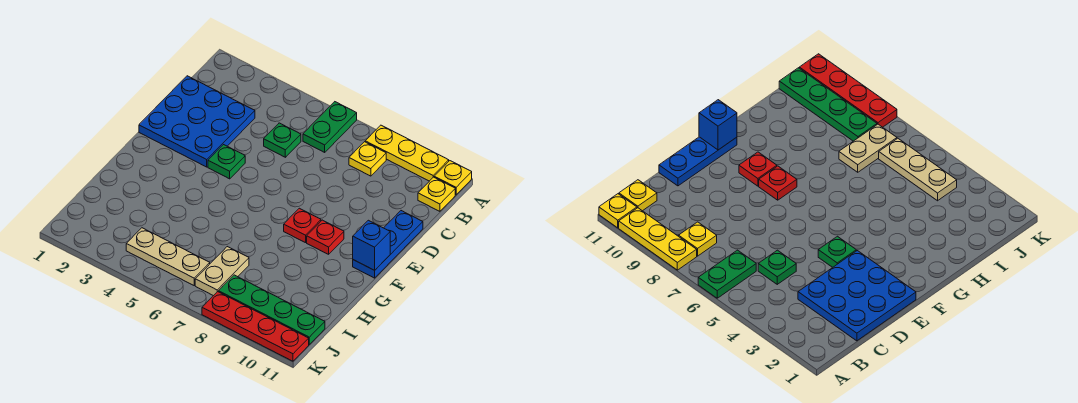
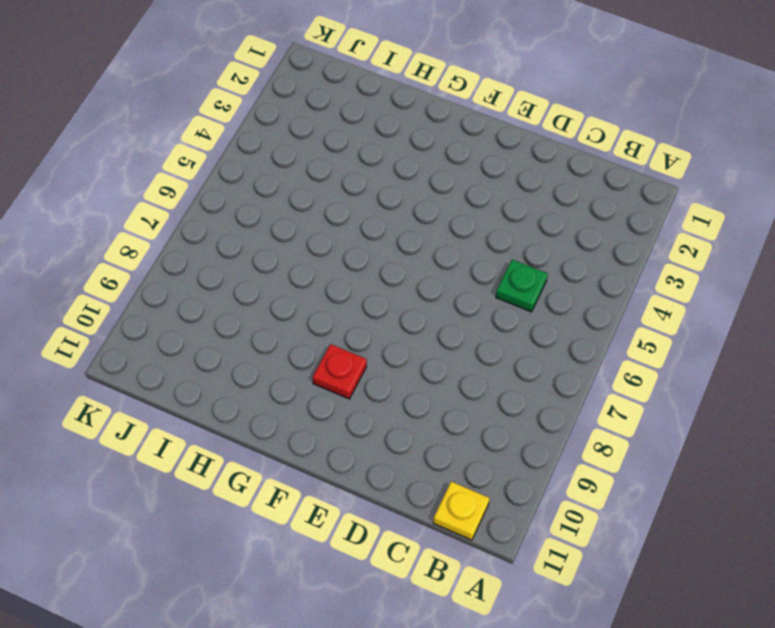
none -> green plate A6:B6 level 1
none -> yellow plate A8:A10 level 1
none -> yellow plate A11 level 1

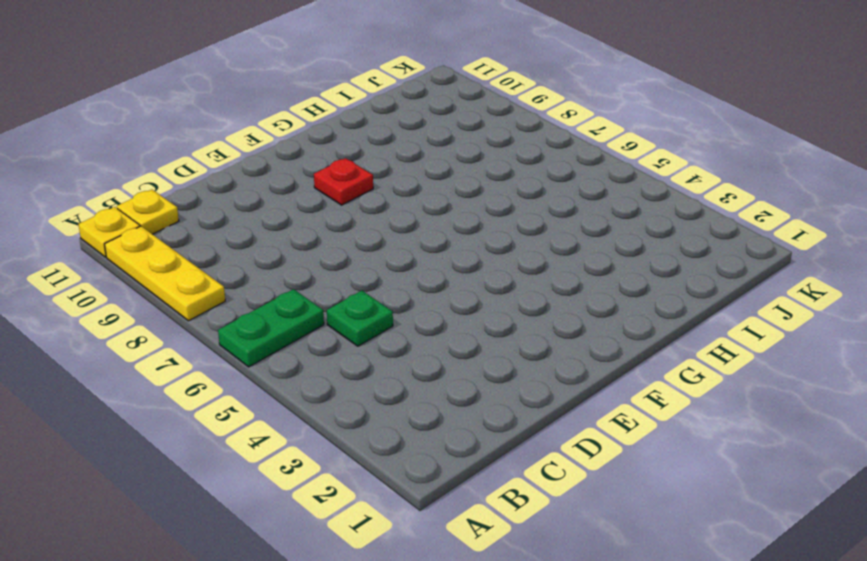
none -> yellow plate B8 level 1
none -> blue plate C1:E3 level 1
none -> blue plate D11:F11 level 1

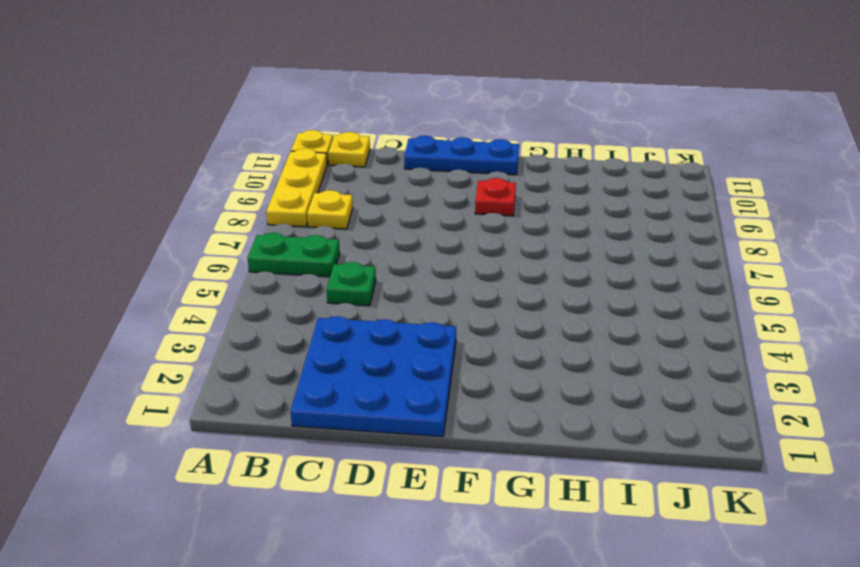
none -> green plate E4 level 1
none -> red plate F8 level 1
none -> tan plate I7:J7 level 1

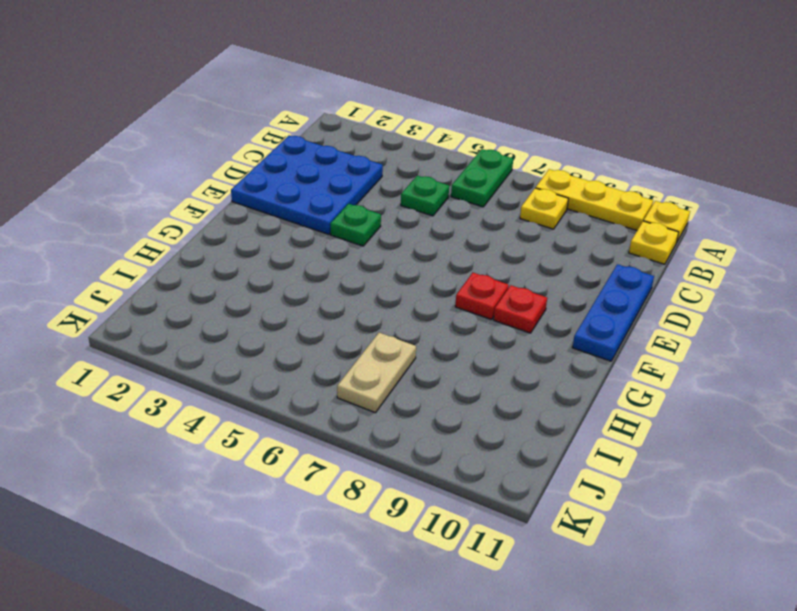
none -> tan plate J4:J6 level 1
none -> green plate J8:J11 level 1
none -> red plate K8:K11 level 1

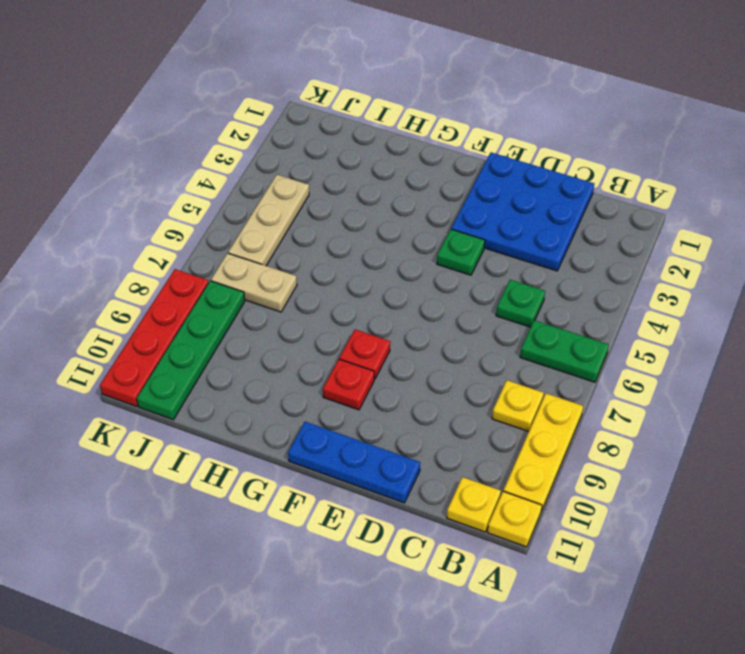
none -> blue brick F11 level 2

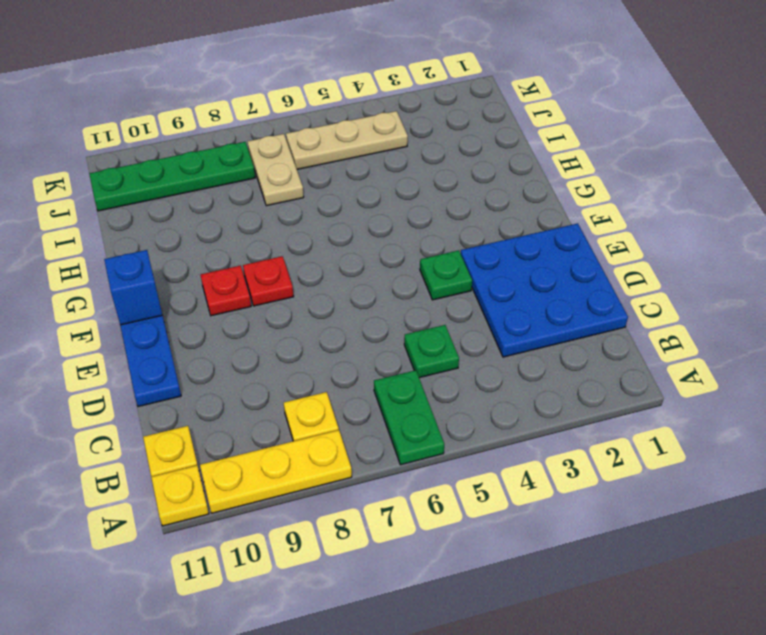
none -> red plate K8:K11 level 1

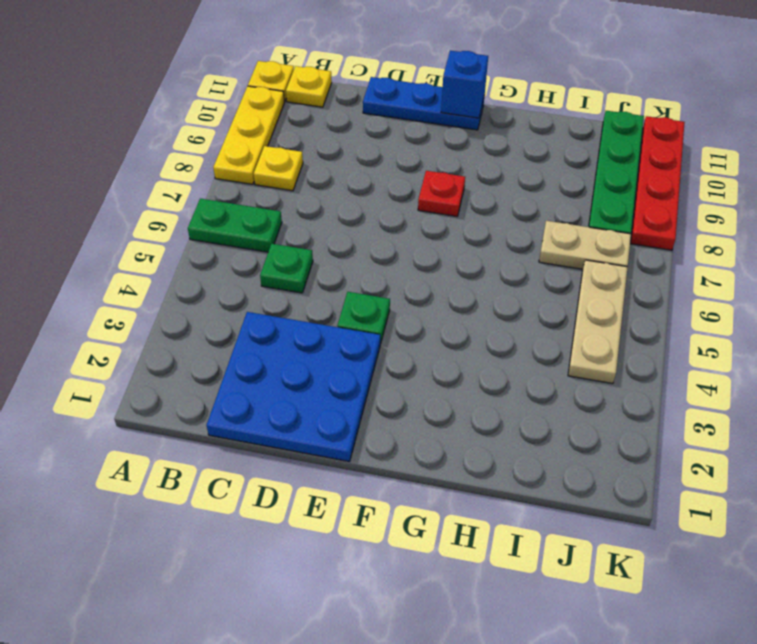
none -> red plate F9 level 1

